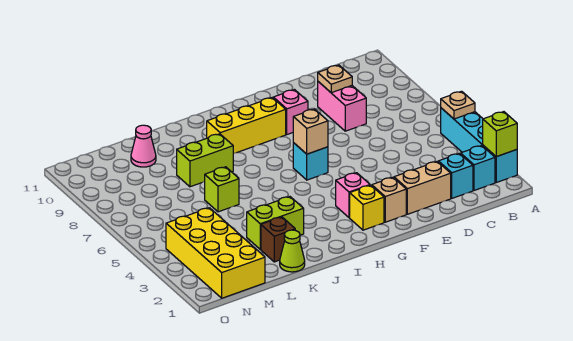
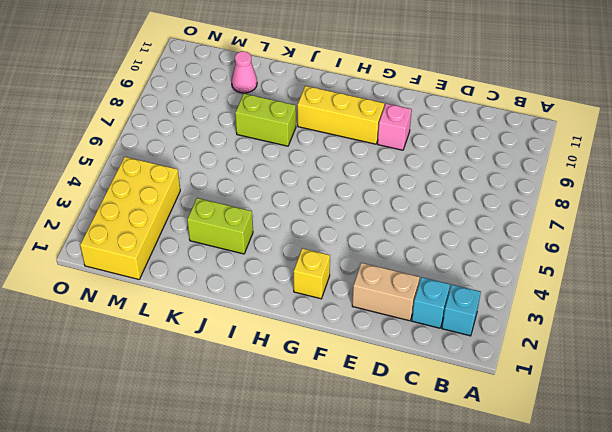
none -> cyan brick A2:A5 level 1
none -> pink brick D8:D9 level 1
none -> tan brick F2 level 1

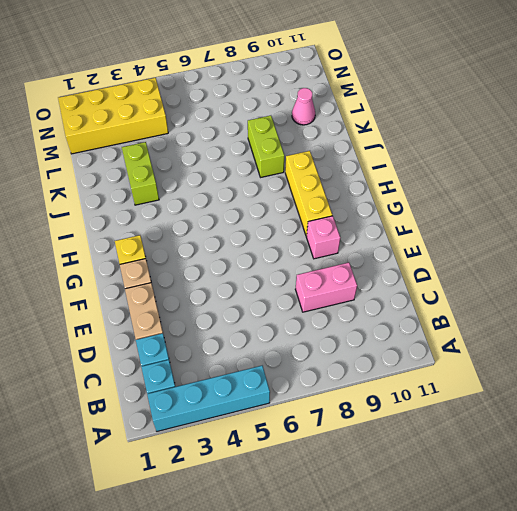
none -> pink brick G3 level 1
none -> cyan brick G6 level 1
none -> lime cone K1 level 1

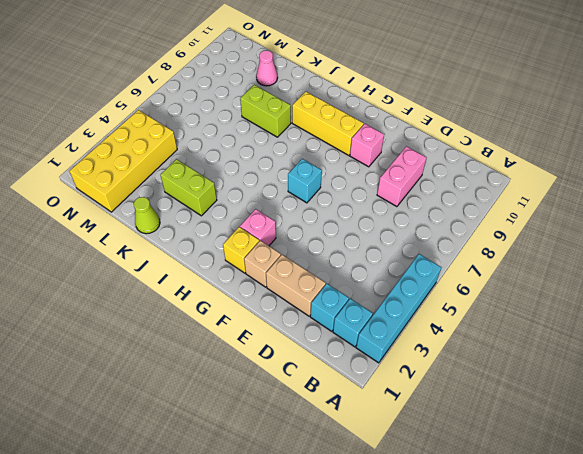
none -> brown brick K2 level 1
none -> lime brick K6 level 1
none -> lime brick A2 level 2

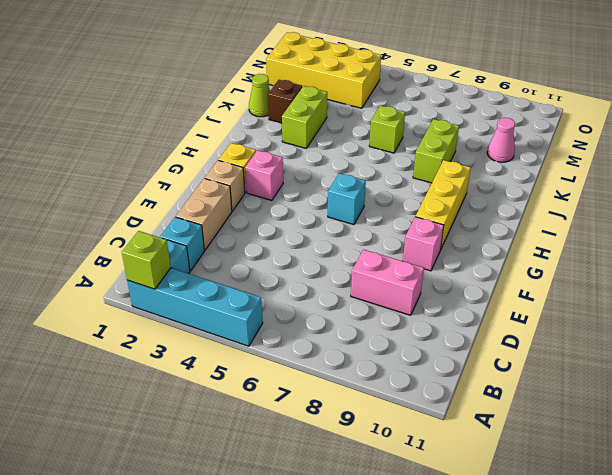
none -> tan plate A5 level 2
none -> tan plate D9 level 2
none -> tan brick G6 level 2

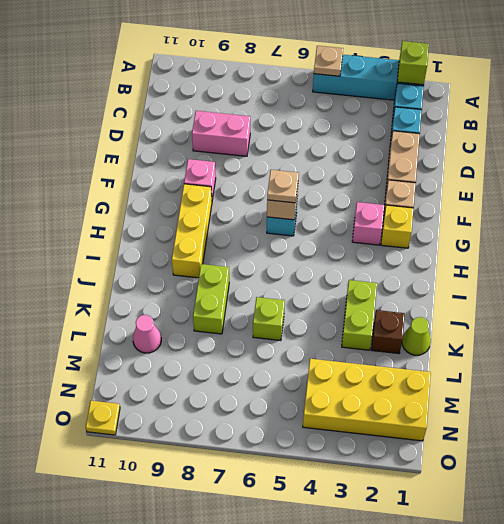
tan plate G6 level 3 -> tan plate D9 level 2
yellow plate O11 level 1 -> none

